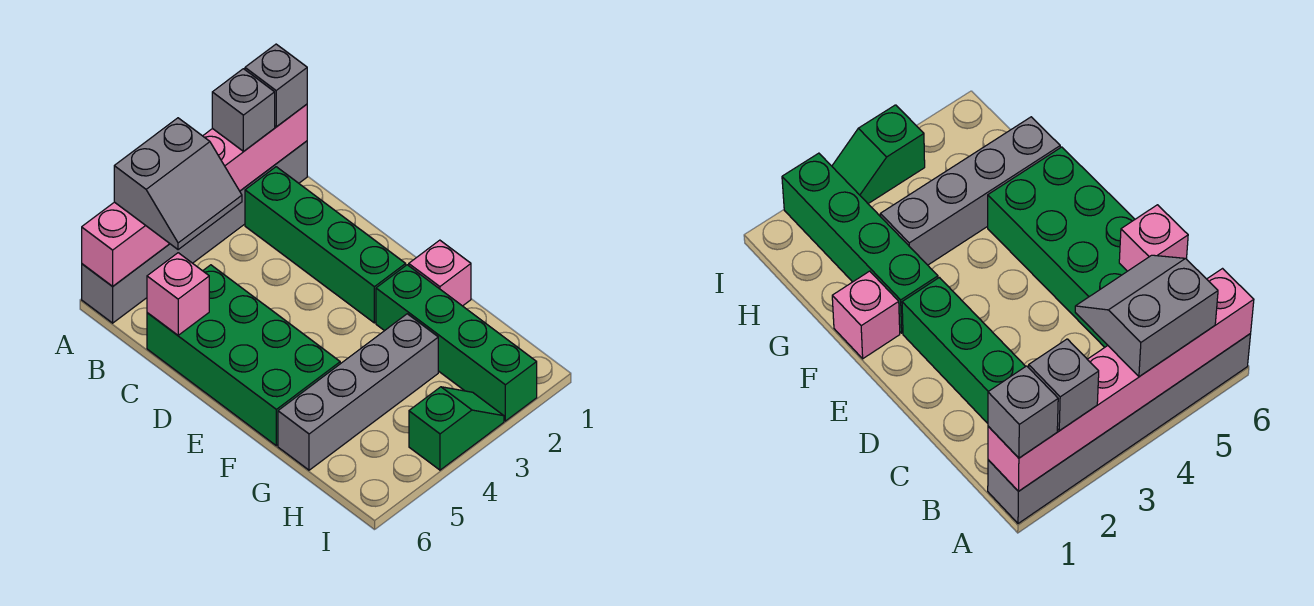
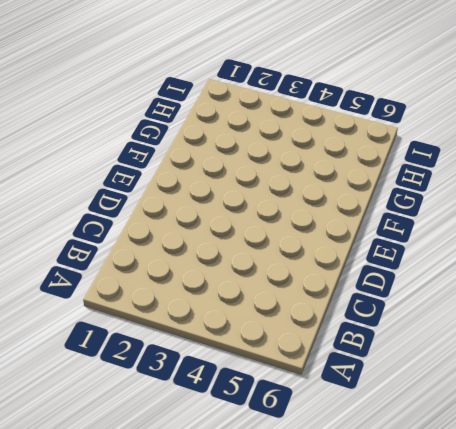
none -> grey brick A1:A6 level 1
none -> green brick B2:E2 level 1
none -> green brick C5:F6 level 1

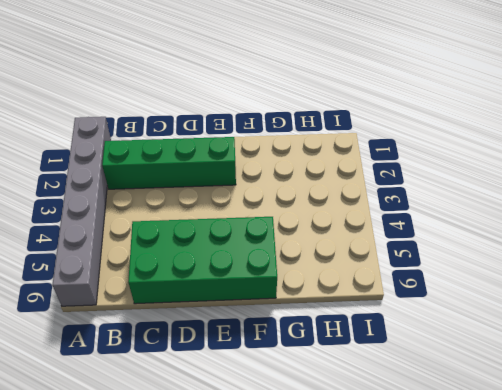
none -> pink brick F1 level 1
none -> green brick F2:I2 level 1
none -> grey brick G3:G6 level 1

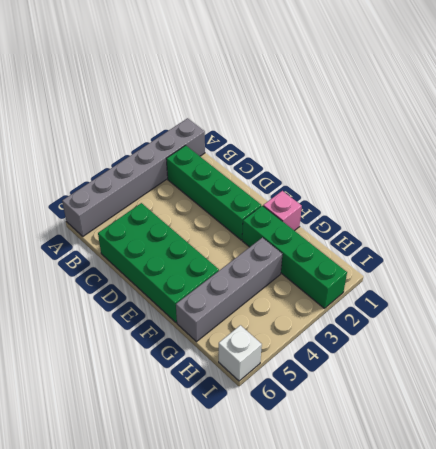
white brick I6 level 1 -> none
none -> green slope I3:I4 level 1 top 4
none -> pink brick A1:A6 level 2
none -> pink brick C6 level 2

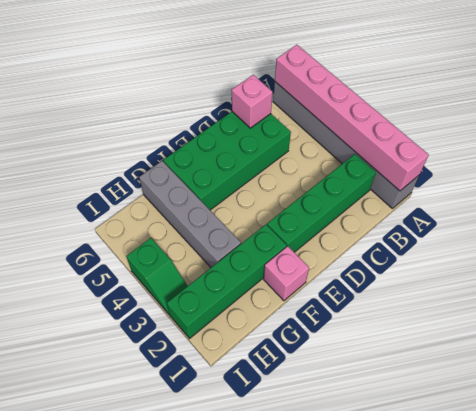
none -> grey brick A1 level 3
none -> grey brick A2 level 3
none -> grey slope A4:B5 level 3 top A

